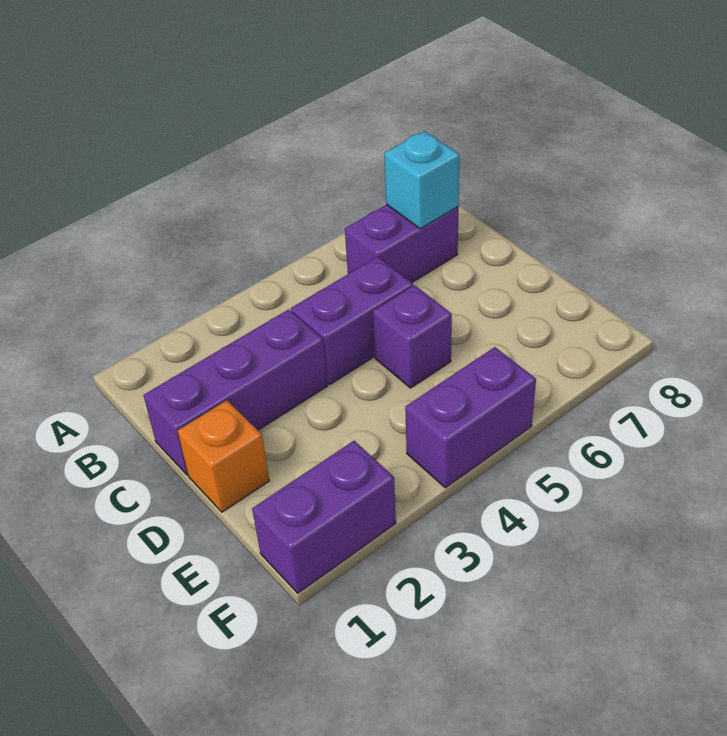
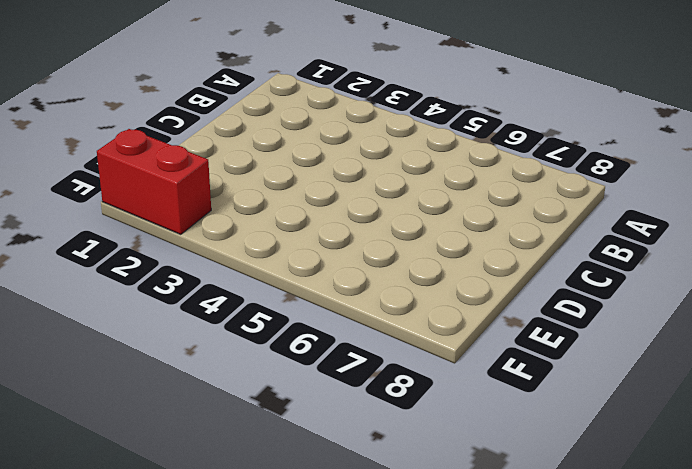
red brick F1:F2 level 1 -> purple brick F1:F2 level 1
none -> purple brick B6:B7 level 1
none -> purple brick C1:C3 level 1

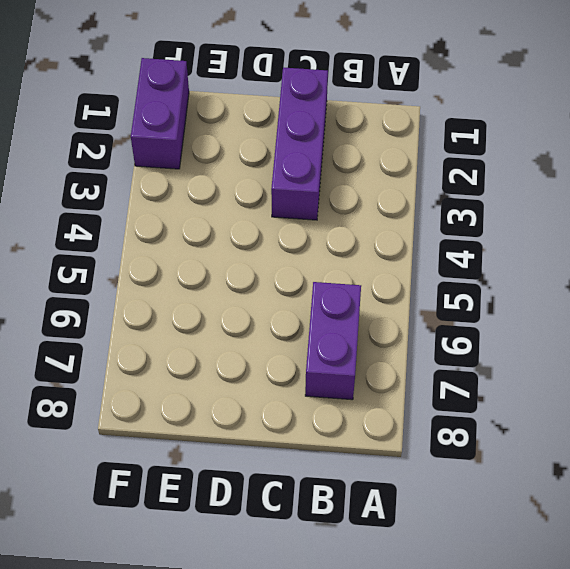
none -> purple brick C4:C5 level 1
none -> orange brick D1 level 1

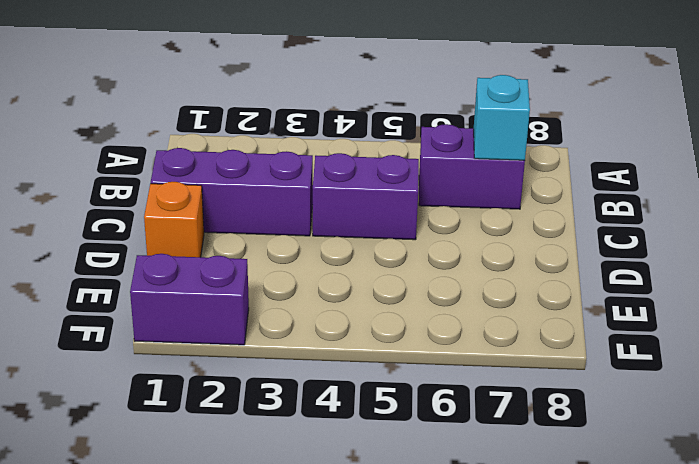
none -> purple brick D5 level 1
none -> purple brick F4:F5 level 1

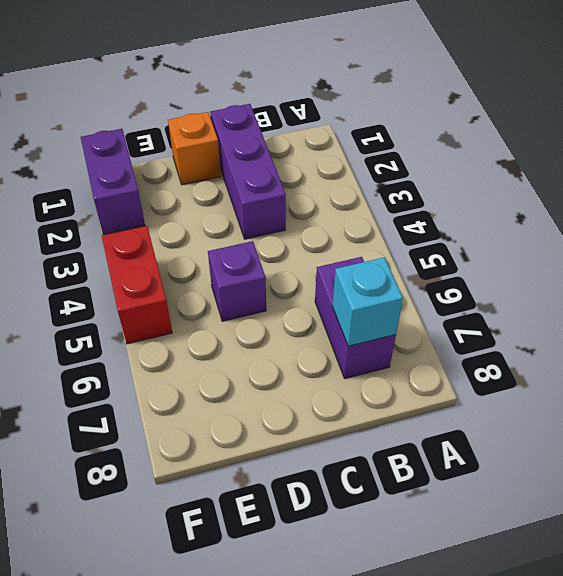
red brick F4:F5 level 1 -> purple brick F4:F5 level 1
none -> purple brick C4:C5 level 1

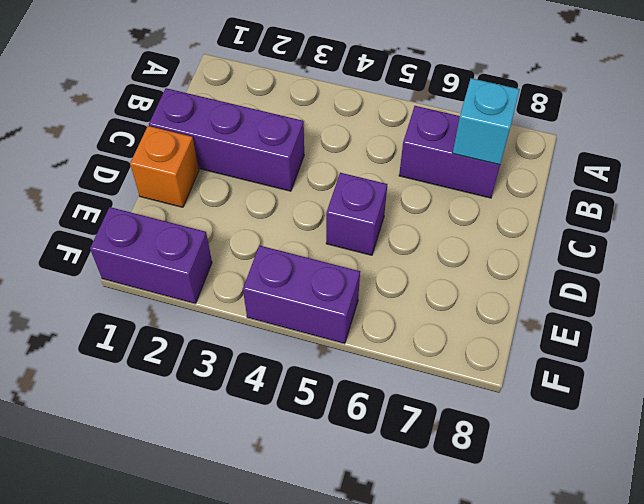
none -> purple brick C4:C5 level 1

